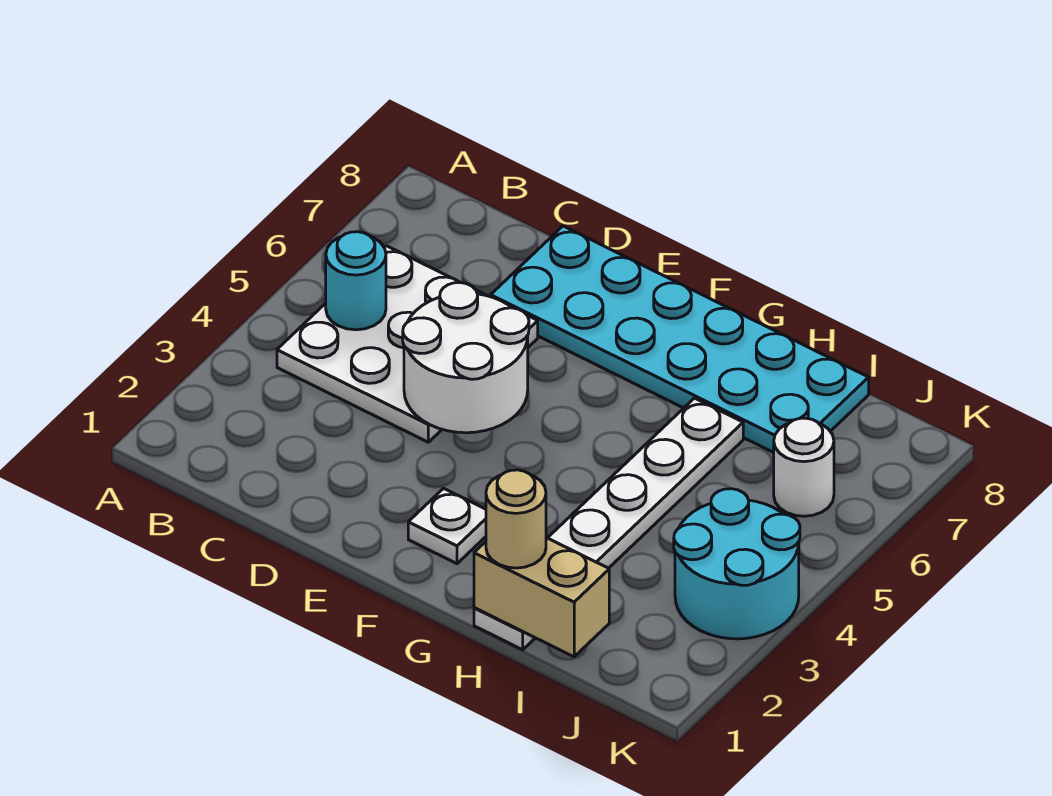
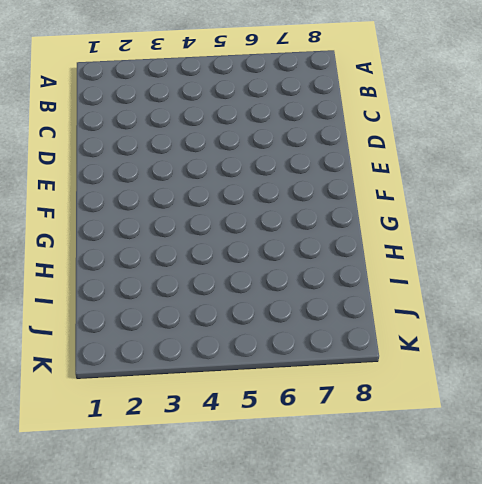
none -> white plate B4:D6 level 1
none -> cyan plate D7:I8 level 1

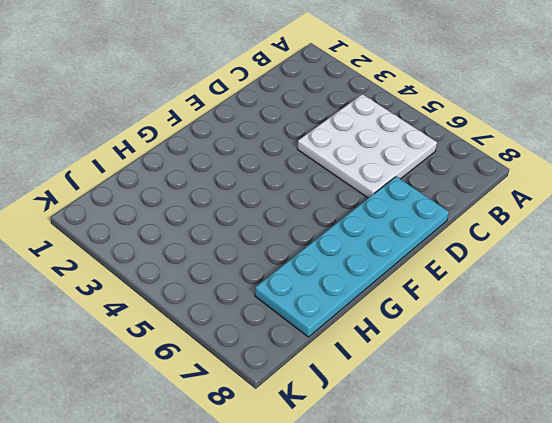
none -> white plate F2 level 1
none -> white plate H1:H6 level 1

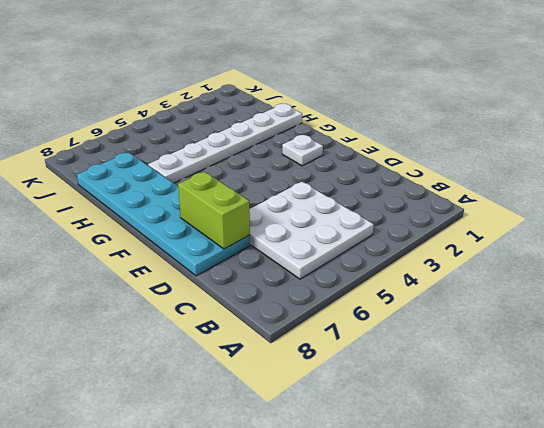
lime brick D7:E7 level 2 -> none
none -> cyan round brick J3:K4 level 1
none -> white round brick J6 level 1

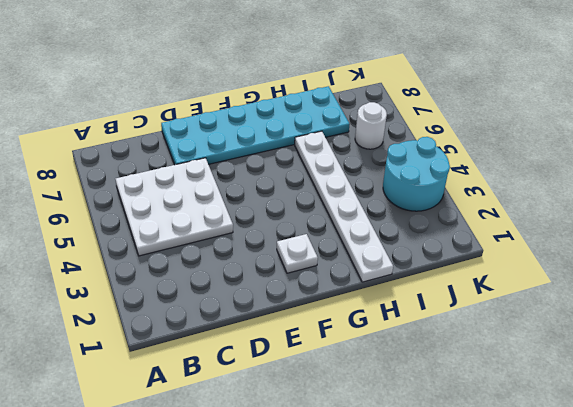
none -> cyan round brick B5 level 2
none -> white round brick D4:E5 level 2

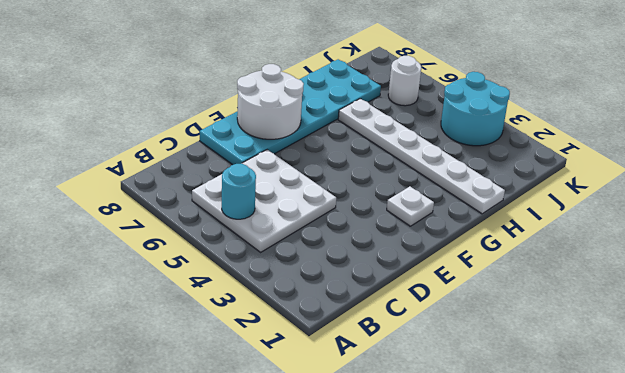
white round brick E7:F8 level 2 -> white round brick D4:E5 level 2
none -> tan brick H1:I1 level 2
none -> tan round brick H1 level 3

